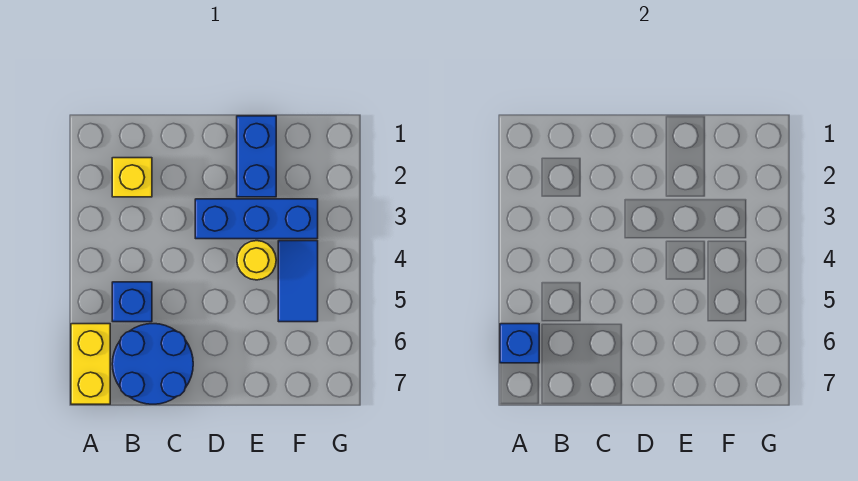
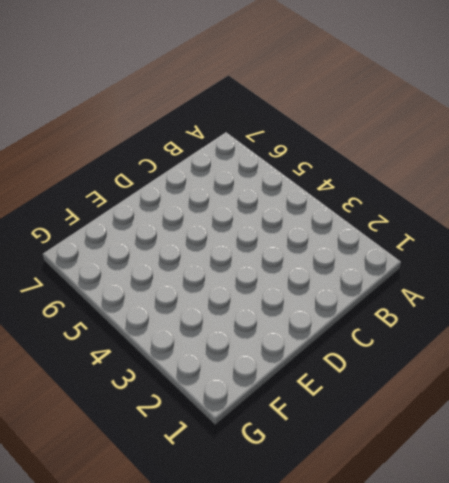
none -> yellow brick A6:A7 level 1
none -> yellow brick B2 level 1

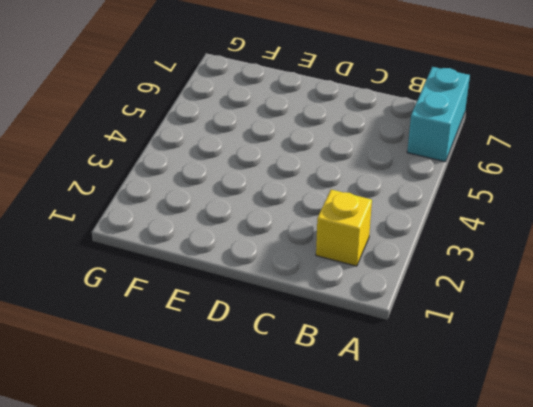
cyan brick A6:A7 level 1 -> yellow brick A6:A7 level 1
none -> blue brick B5 level 1
none -> blue round brick B6:C7 level 1

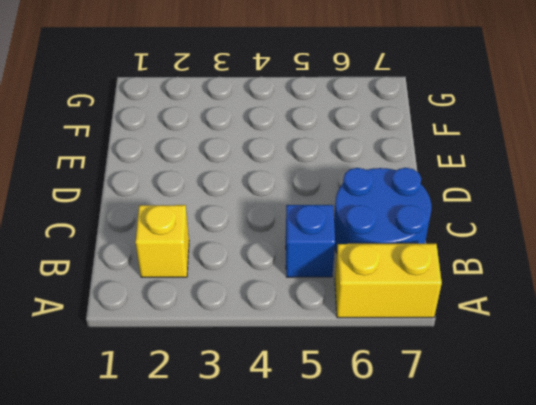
none -> blue brick D3:F3 level 1
none -> blue brick E1:E2 level 1

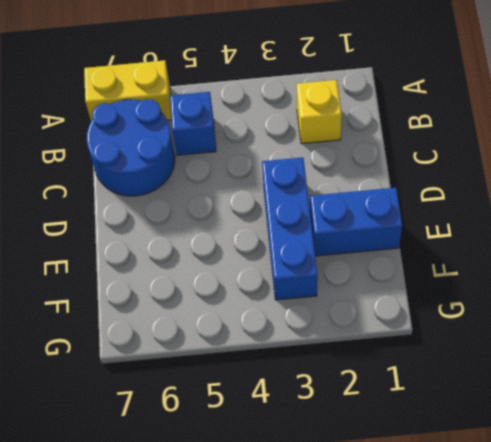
none -> yellow round brick E4 level 1
none -> blue tile F4:F5 level 1

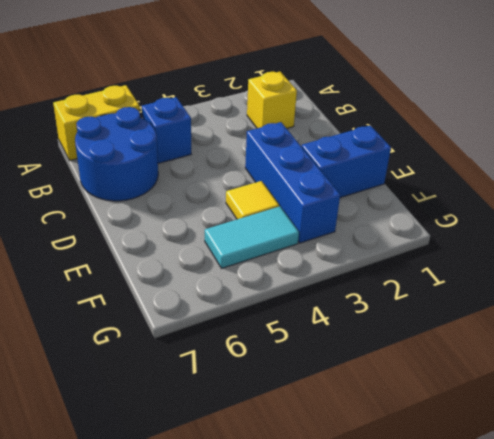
yellow tile E4 level 1 -> yellow round brick E4 level 1
cyan tile F4:F5 level 1 -> blue tile F4:F5 level 1
none -> blue brick A6 level 2

